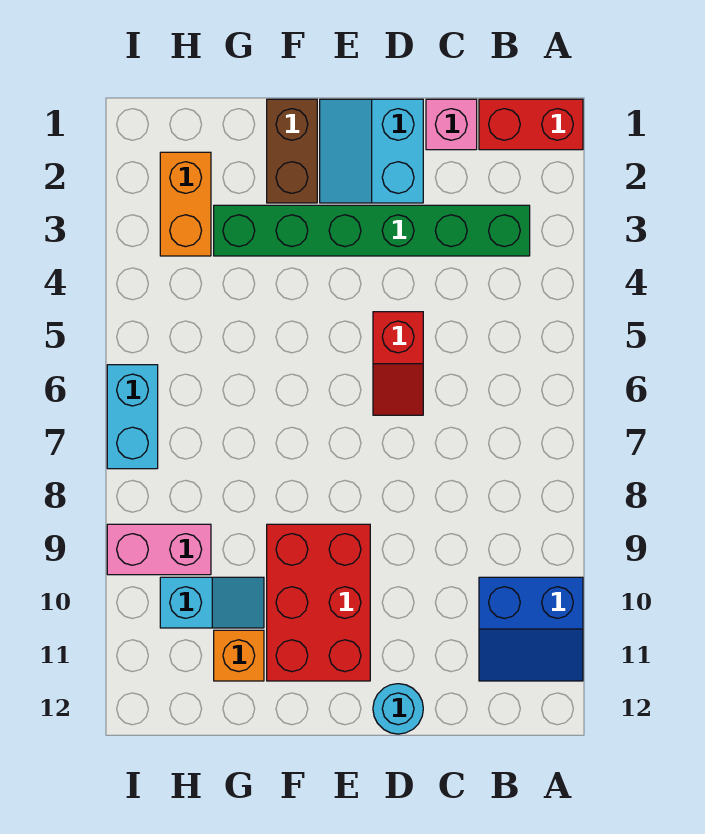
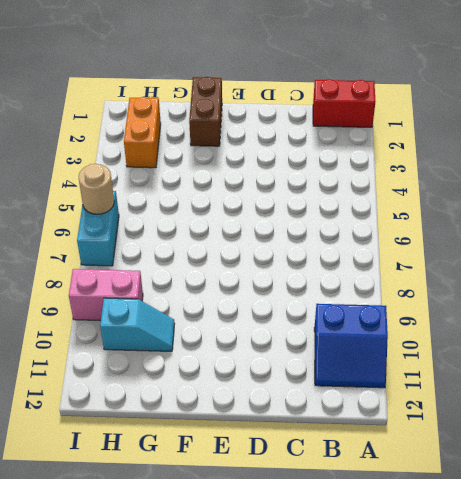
tan round brick I6 level 2 -> none
none -> green brick B3:G3 level 1
none -> pink brick C1 level 1
none -> cyan slope D1:E2 level 1 top D

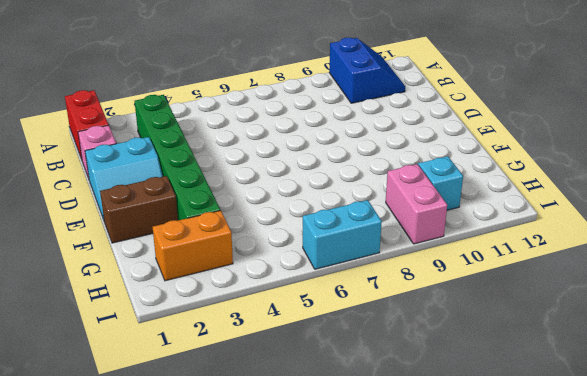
none -> red slope D5:D6 level 1 top 5
none -> cyan round brick D12 level 1
none -> red brick E9:F11 level 1

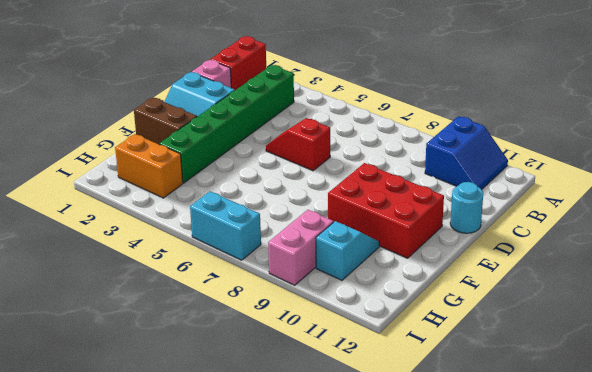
red slope D5:D6 level 1 top 6 -> red slope D5:D6 level 1 top 5
none -> orange brick G11 level 1

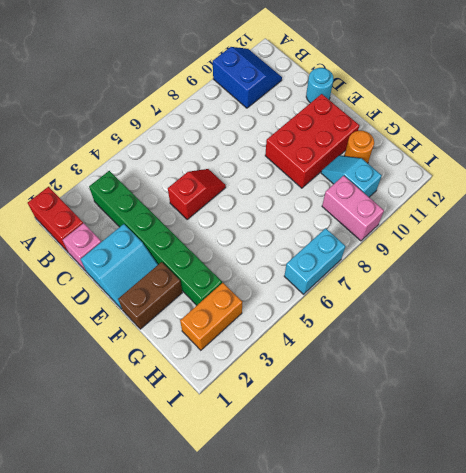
orange round brick G11 level 1 -> orange brick G11 level 1

